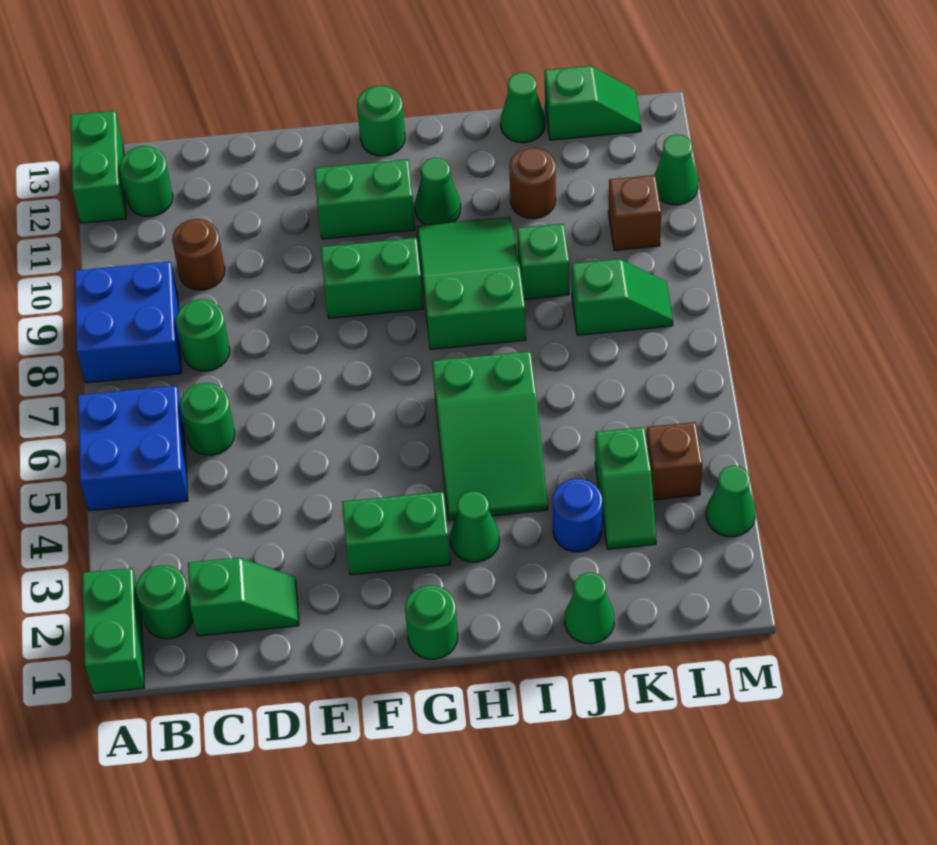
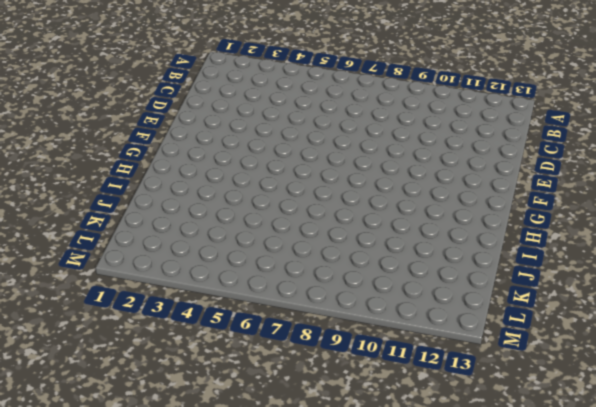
none -> green brick A1:A2 level 1
none -> blue brick A5:B6 level 1
none -> blue brick A8:B9 level 1
none -> green brick A12:A13 level 1

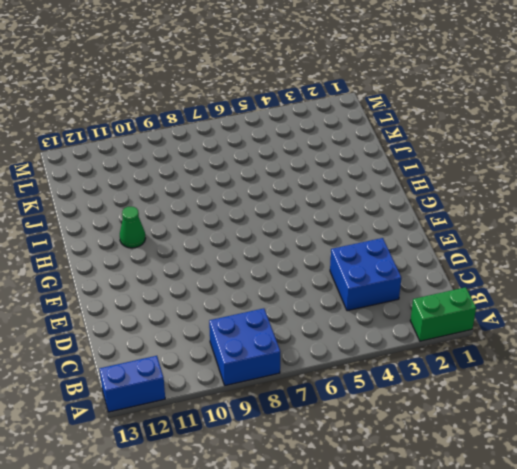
blue brick A12:A13 level 1 -> green brick A12:A13 level 1
blue brick C3:D4 level 1 -> blue brick A5:B6 level 1
none -> green round brick B2 level 1
none -> green round brick B12 level 1
none -> green slope C2:D2 level 1 top C
none -> green round brick C6 level 1

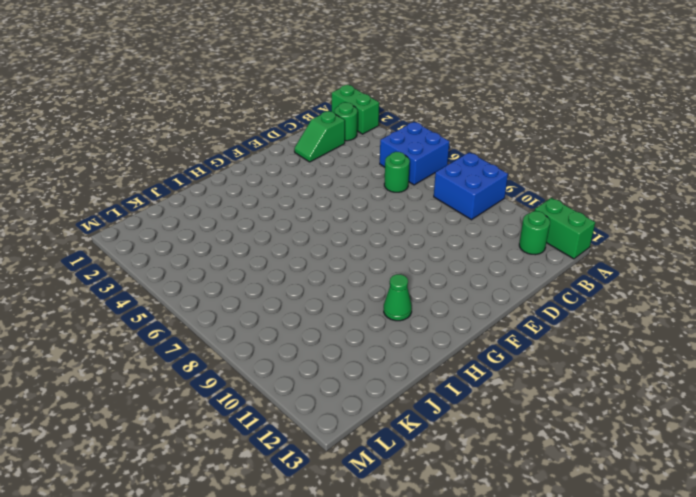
none -> green round brick C8 level 1
none -> brown round brick C10 level 1
none -> green brick F3:G3 level 1
none -> green brick F9:G9 level 1

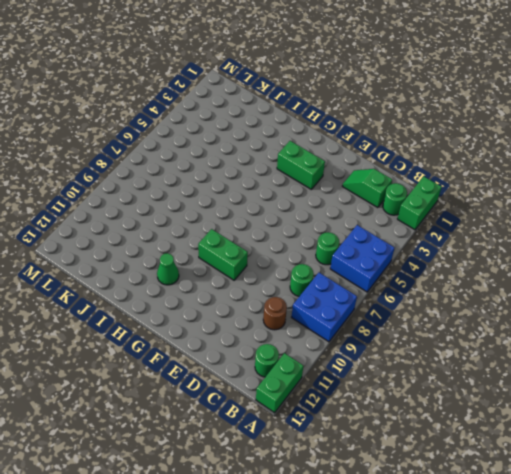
none -> green brick F11:G11 level 1
none -> green round brick G1 level 1
none -> green round brick G13 level 1
none -> green cone H3 level 1

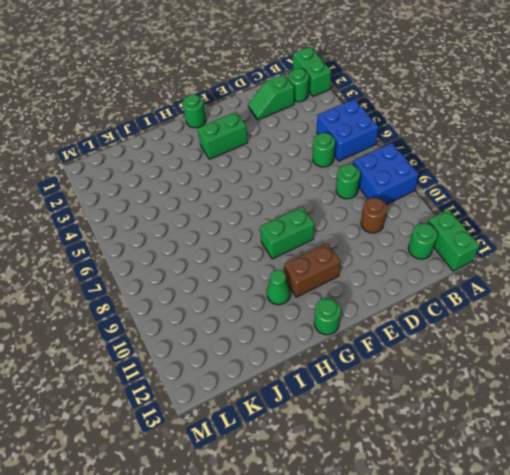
brown brick F11:G11 level 1 -> green brick F11:G11 level 1
none -> green cone H3 level 1
none -> green slope H4:I6 level 1 top 6
none -> green slope H8:I10 level 1 top 8
none -> green cone J1 level 1

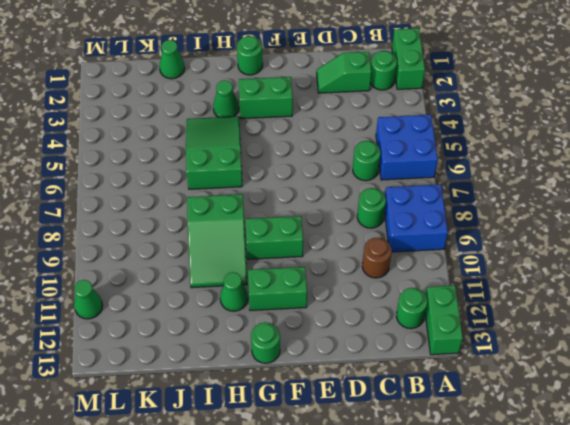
none -> blue round brick J3 level 1
none -> green brick J9 level 1
none -> brown round brick J11 level 1
none -> green cone J13 level 1

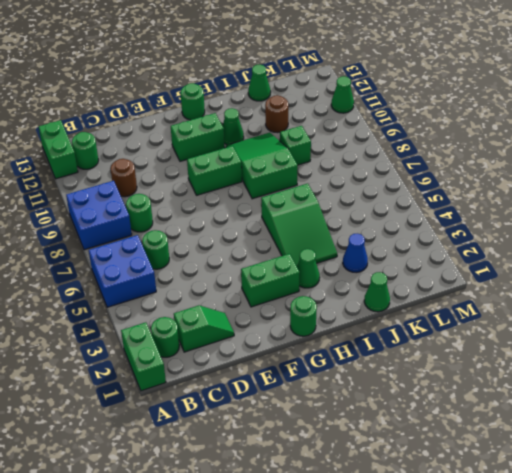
blue cone J3 level 1 -> blue round brick J3 level 1
none -> green slope K3:K4 level 1 top 4
none -> green slope K8:L8 level 1 top K
none -> green slope K13:L13 level 1 top K
none -> brown brick L4 level 1

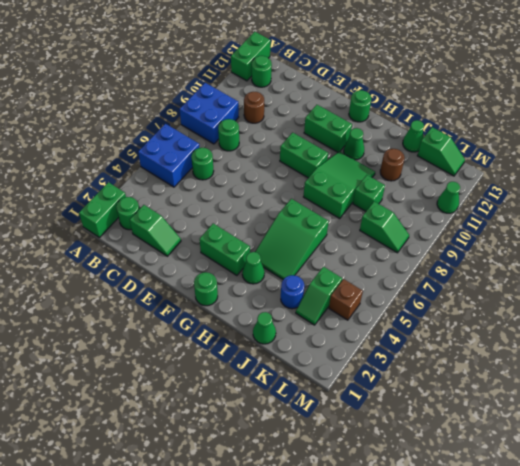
none -> brown brick L10 level 1
none -> green cone M3 level 1

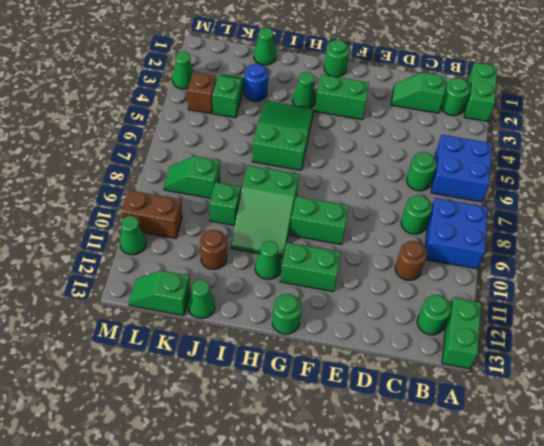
brown brick L10:M10 level 1 -> brown brick L10 level 1

